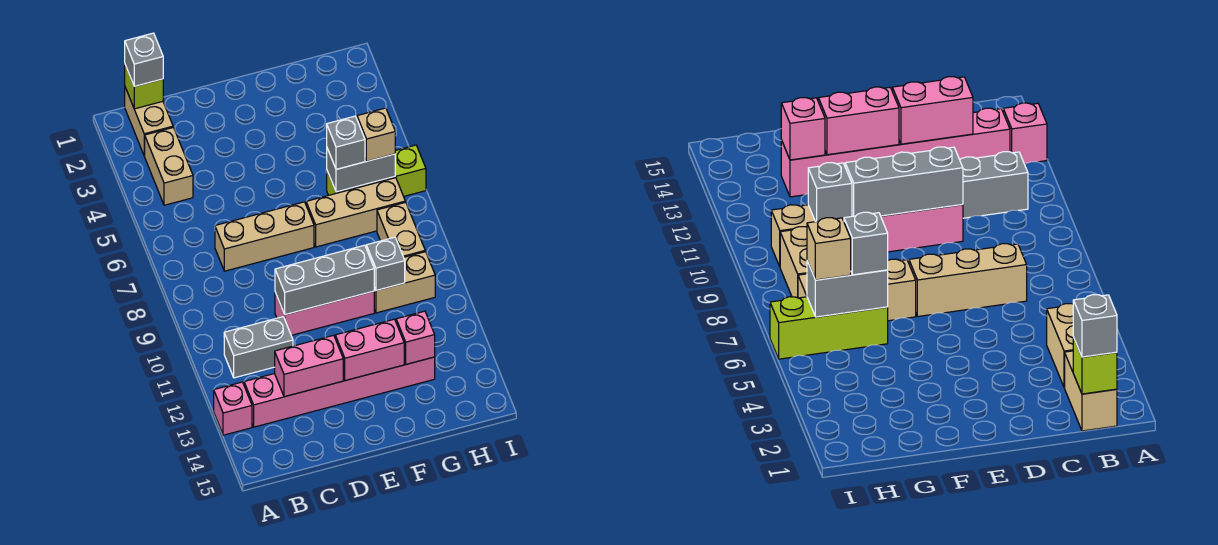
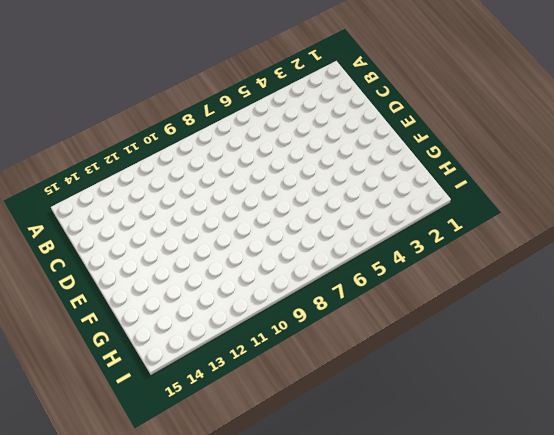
none -> pink brick A13 level 1
none -> tan brick B1:B2 level 1
none -> tan brick B3:B4 level 1

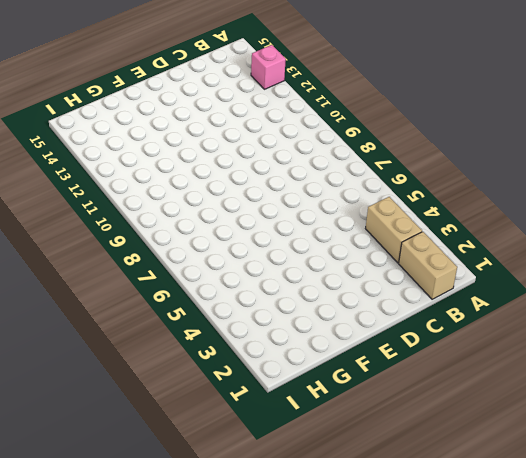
none -> grey brick B11:C11 level 1
none -> pink brick B13:G13 level 1
none -> tan brick C7:E7 level 1

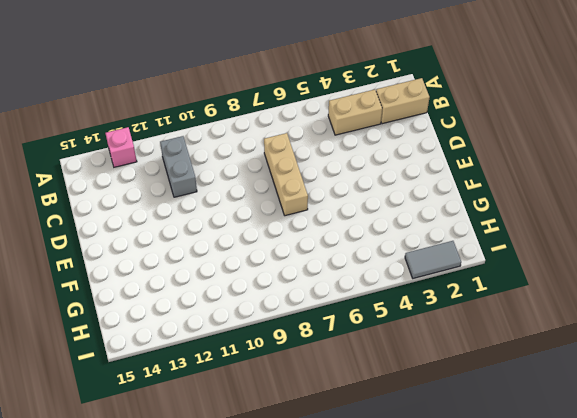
grey tile I2:I3 level 1 -> none
none -> pink brick B13:G13 level 1
none -> pink brick D10:F10 level 1
none -> tan brick F7:H7 level 1

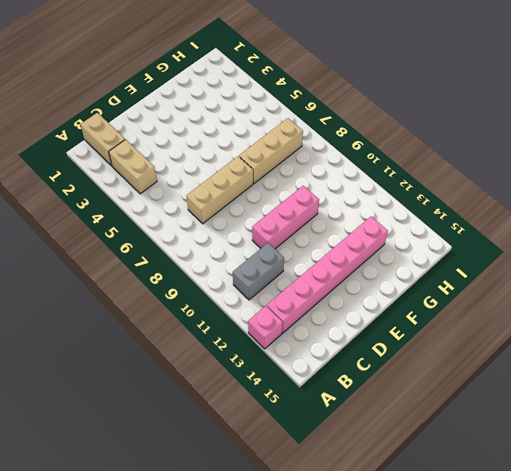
none -> lime brick G6:I6 level 1
none -> tan brick G10:H10 level 1
none -> tan brick H8:H9 level 1

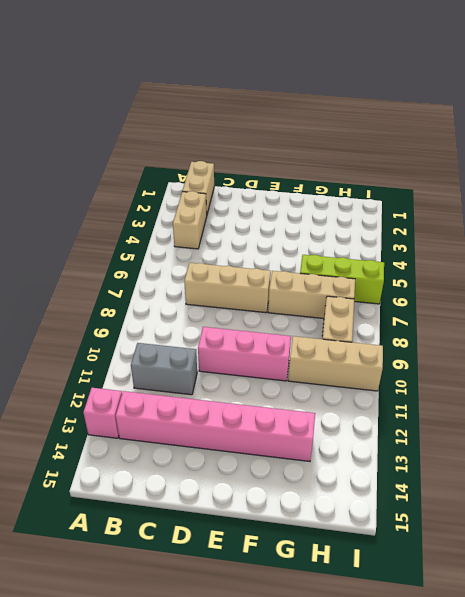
tan brick G10:I10 level 1 -> tan brick G10:H10 level 1
none -> lime brick B1 level 2
none -> pink brick C13:D13 level 2
none -> grey brick D10:F10 level 2

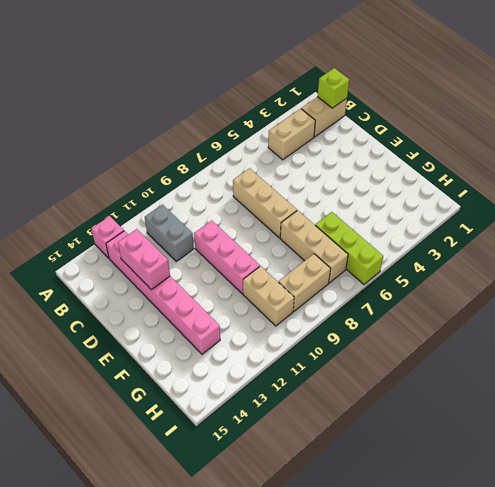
none -> grey brick D10:F10 level 2
none -> pink brick E13:F13 level 2
none -> grey brick G6:H6 level 2

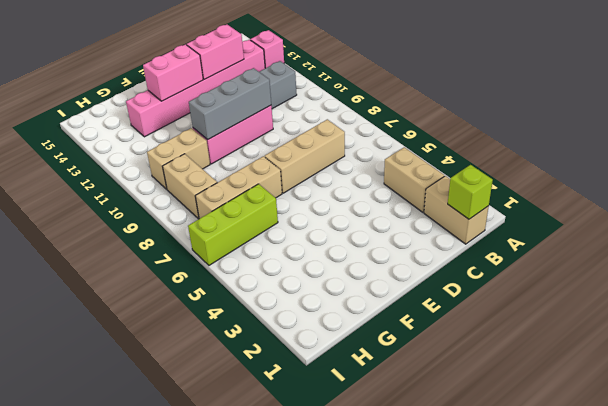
none -> grey brick G6:H6 level 2
none -> grey brick G10 level 2
none -> pink brick G13 level 2

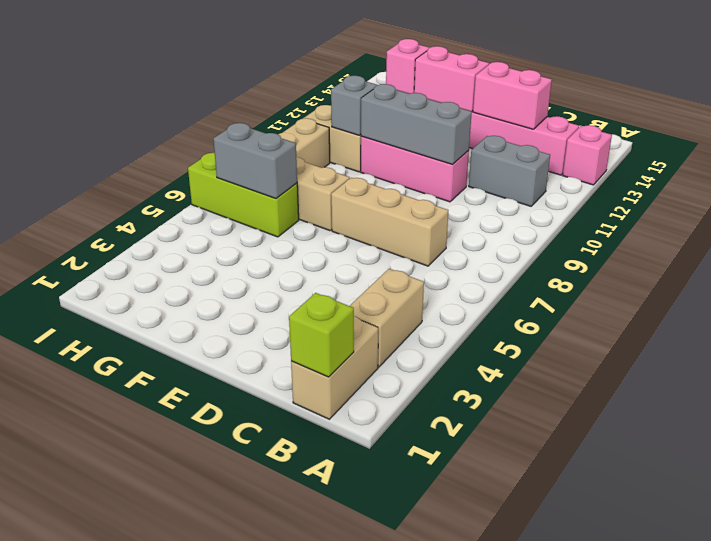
none -> grey brick B1 level 3
none -> grey brick G6 level 3
none -> tan brick H6 level 3

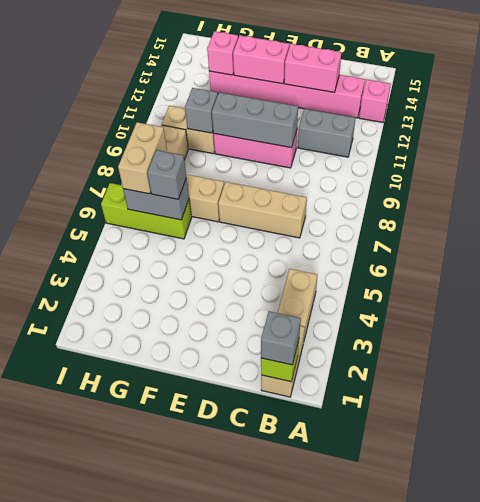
tan brick H6:H7 level 3 -> tan brick H6 level 3

